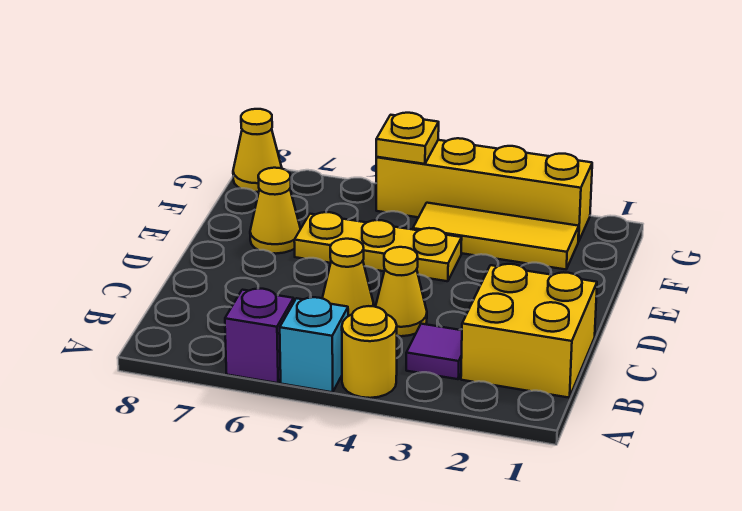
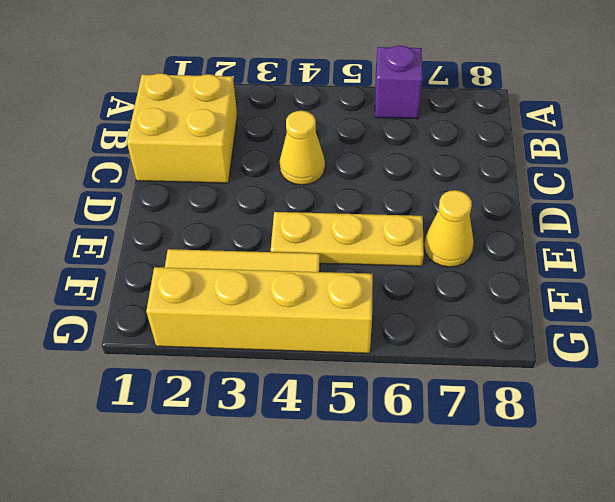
none -> yellow round brick A4 level 1
none -> cyan brick A5 level 1
none -> purple tile B3 level 1

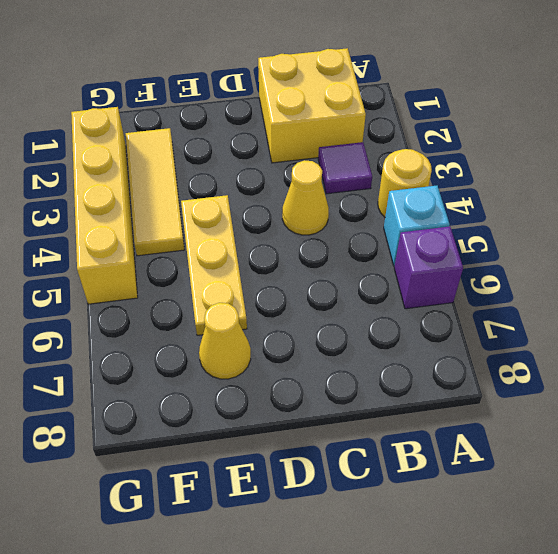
none -> yellow cone C5 level 1
none -> yellow cone G8 level 1
none -> yellow plate G5 level 2

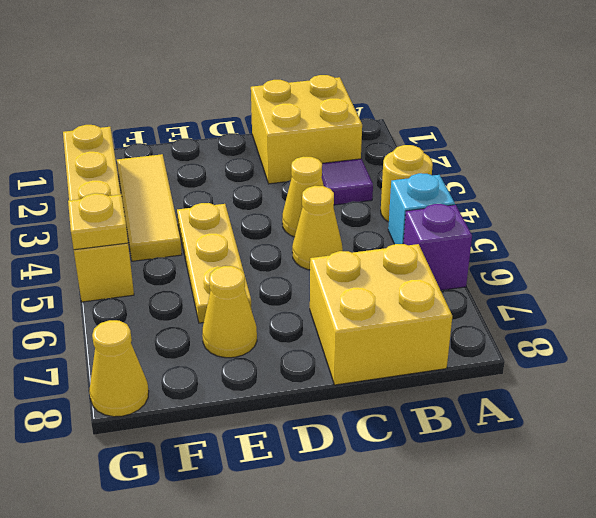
yellow brick B7:C8 level 1 -> none

